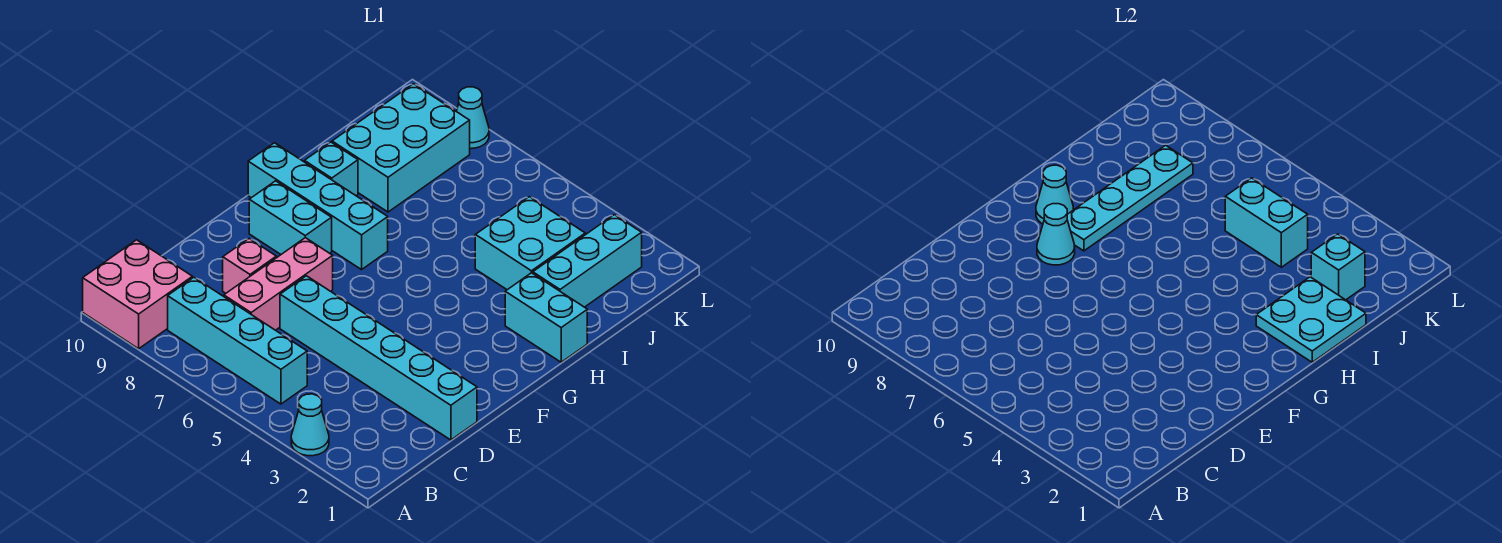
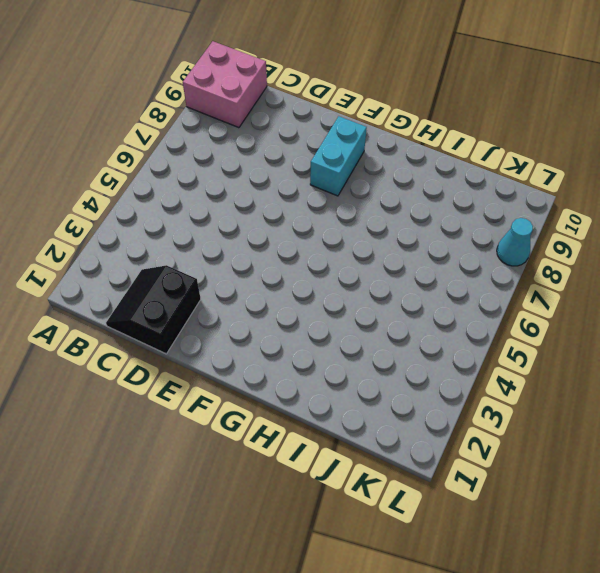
black slope C1:D2 level 1 top D -> cyan brick D1:D6 level 1
none -> cyan cone A3 level 1
none -> cyan brick B5:B8 level 1
none -> pink brick C7:E7 level 1

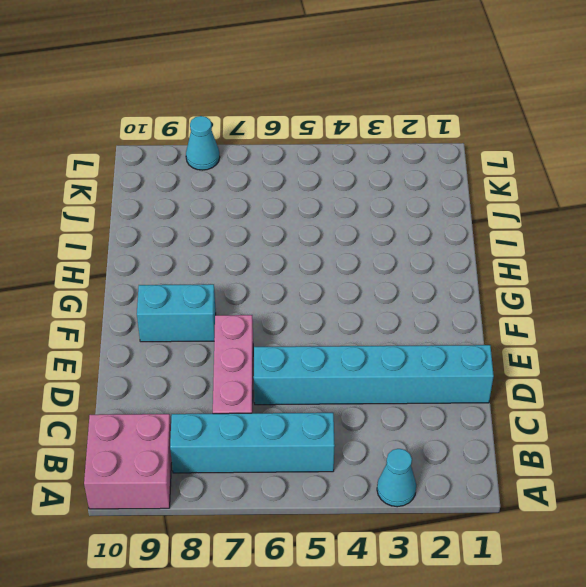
none -> pink brick D8 level 1
none -> cyan brick G7:G10 level 1
none -> cyan brick H1:H2 level 1

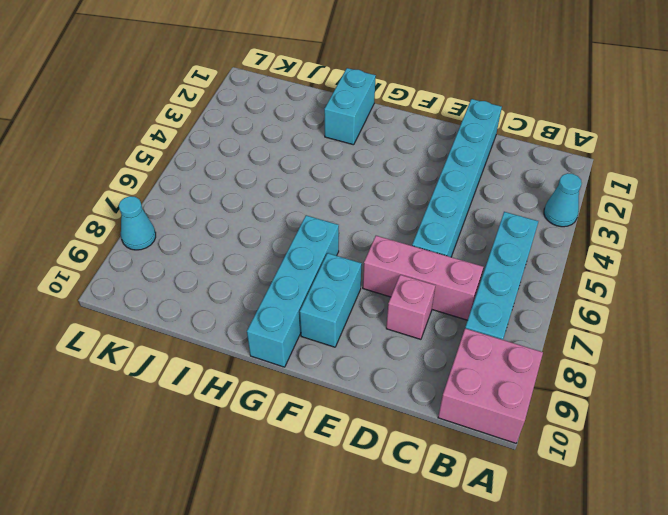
none -> cyan brick H9 level 1
none -> cyan brick I2:K2 level 1
none -> cyan brick I3:J4 level 1

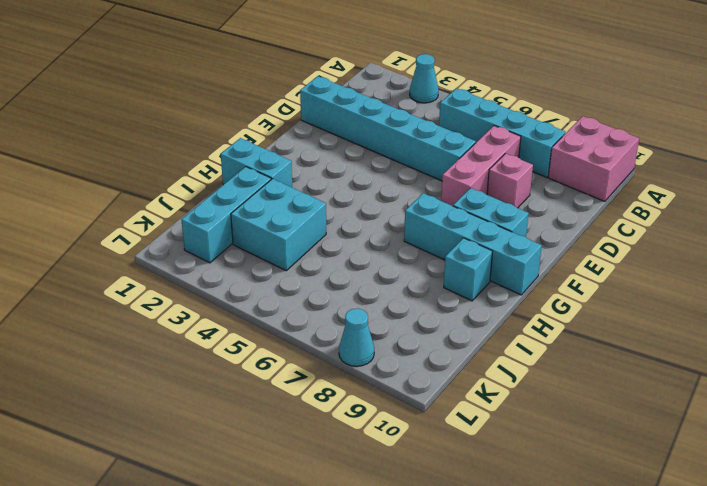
none -> cyan brick I8:K9 level 1
none -> cyan cone F8 level 2
none -> cyan plate G8:J8 level 2

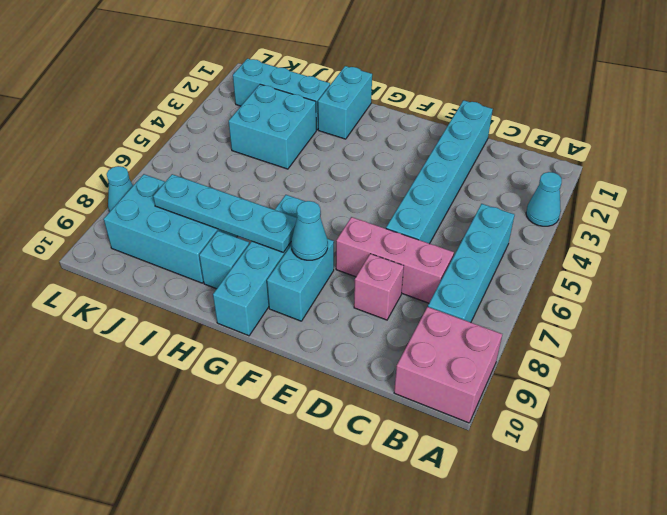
none -> cyan cone G9 level 2
none -> cyan plate H1:I2 level 2
none -> cyan brick J2 level 2

